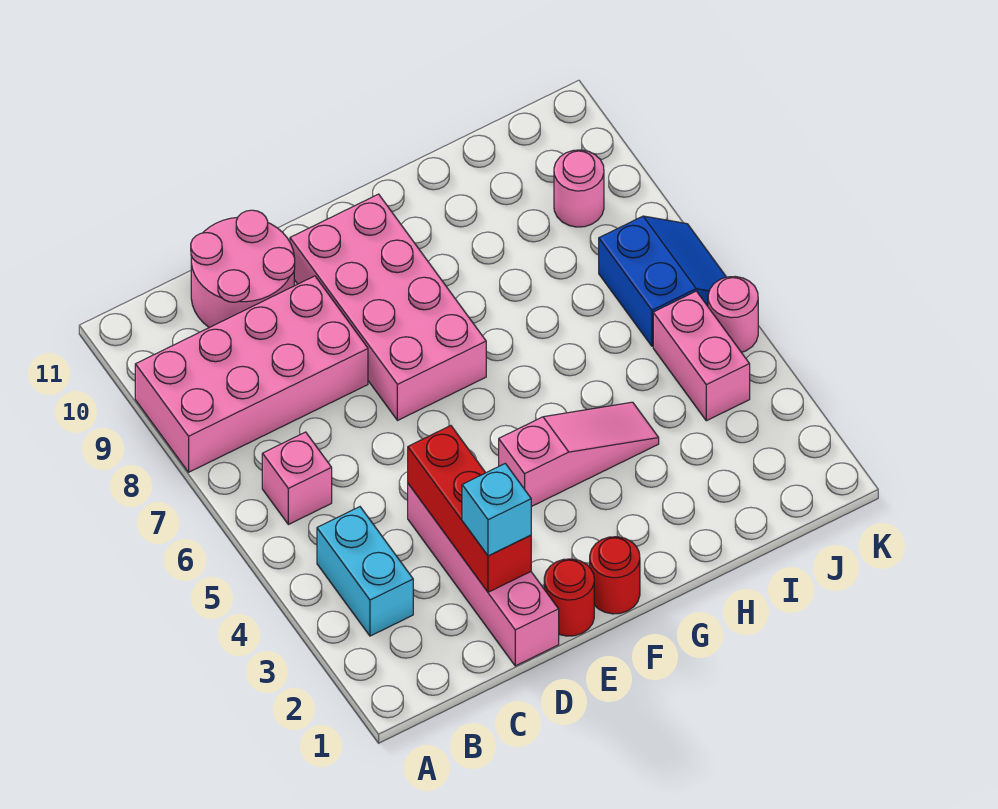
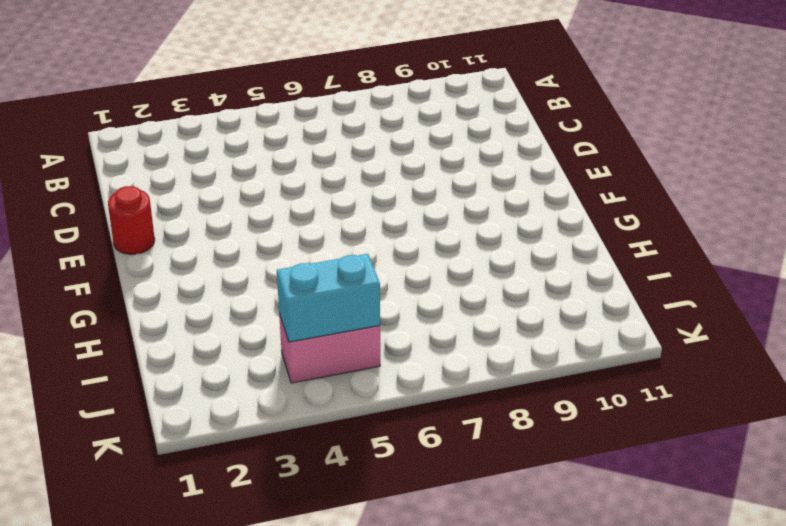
cyan brick J4:J5 level 2 -> cyan brick B3:B4 level 1
none -> pink brick A8:D9 level 1
none -> pink brick B6 level 1
none -> pink round brick C10:D11 level 1

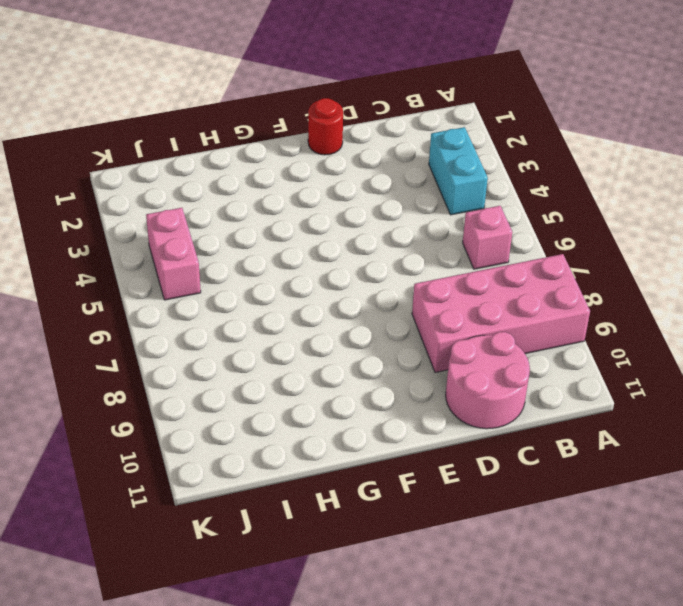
none -> pink brick D1:D4 level 1
none -> pink brick E7:F10 level 1
none -> red round brick F1 level 1

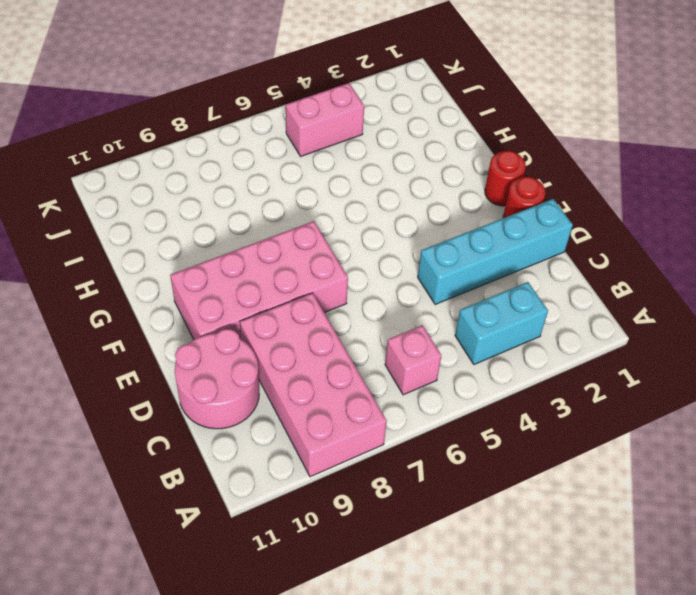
cyan brick D1:D4 level 1 -> pink brick D1:D4 level 1
none -> pink slope F4:H4 level 1 top F
none -> blue slope J6:K7 level 1 top J
none -> pink round brick J9 level 1

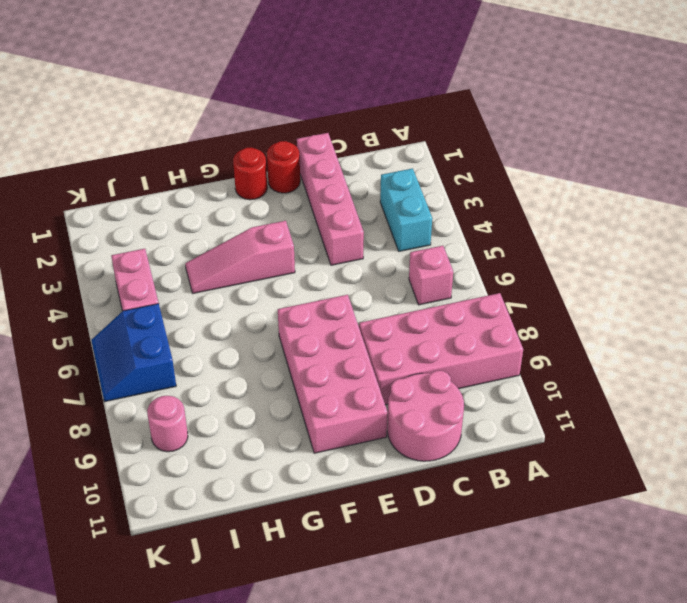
none -> pink round brick K5 level 1
none -> red brick D2:D4 level 2
none -> cyan brick D2 level 3

